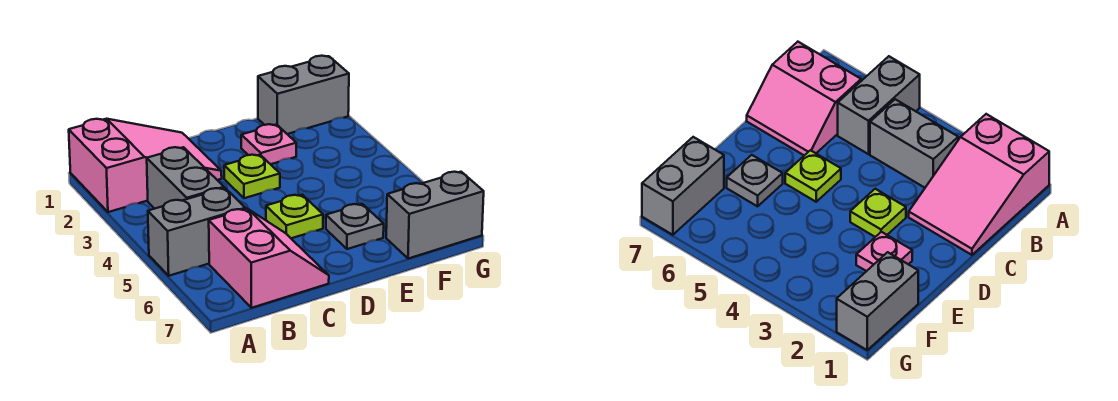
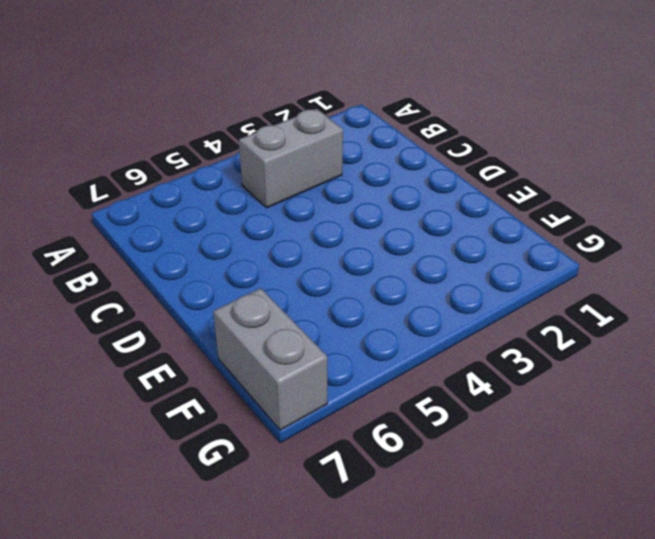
none -> pink slope A1:C2 level 1 top A
none -> grey brick A5:B5 level 1

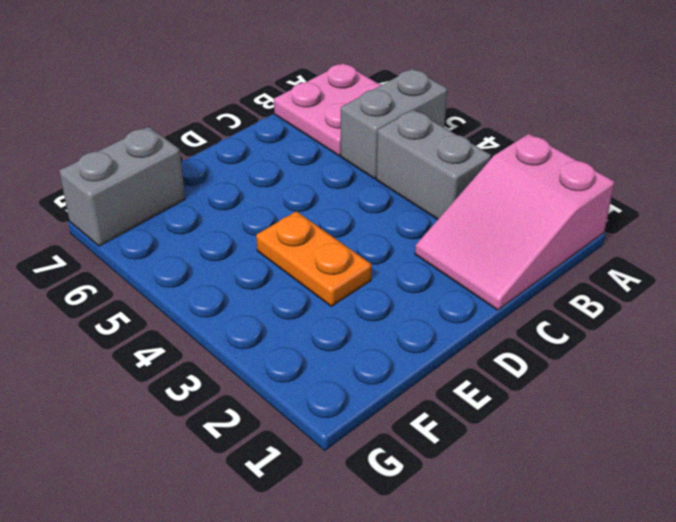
pink plate A6:B7 level 1 -> pink slope B6:C7 level 1 top B
orange plate E3:E4 level 1 -> none
none -> lime plate D3 level 1
none -> lime plate D5 level 1

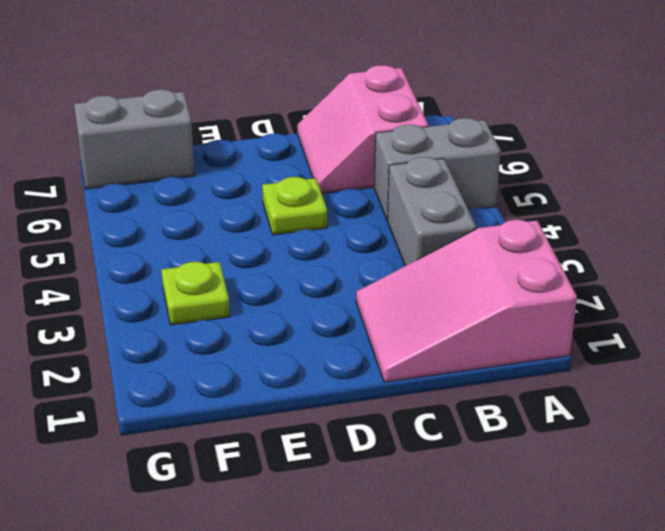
lime plate F3 level 1 -> lime plate D3 level 1
none -> pink plate E2 level 1
none -> grey plate E6 level 1

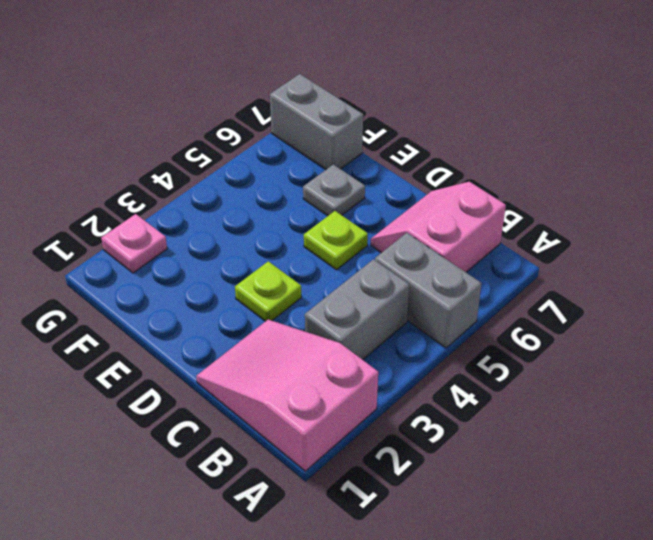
pink plate G2 level 1 -> pink plate E2 level 1
none -> grey brick F1:G1 level 1

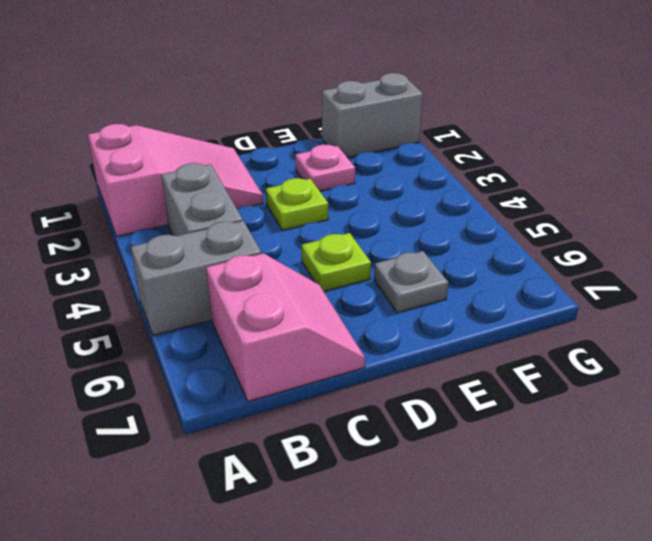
none -> grey brick F7:G7 level 1

